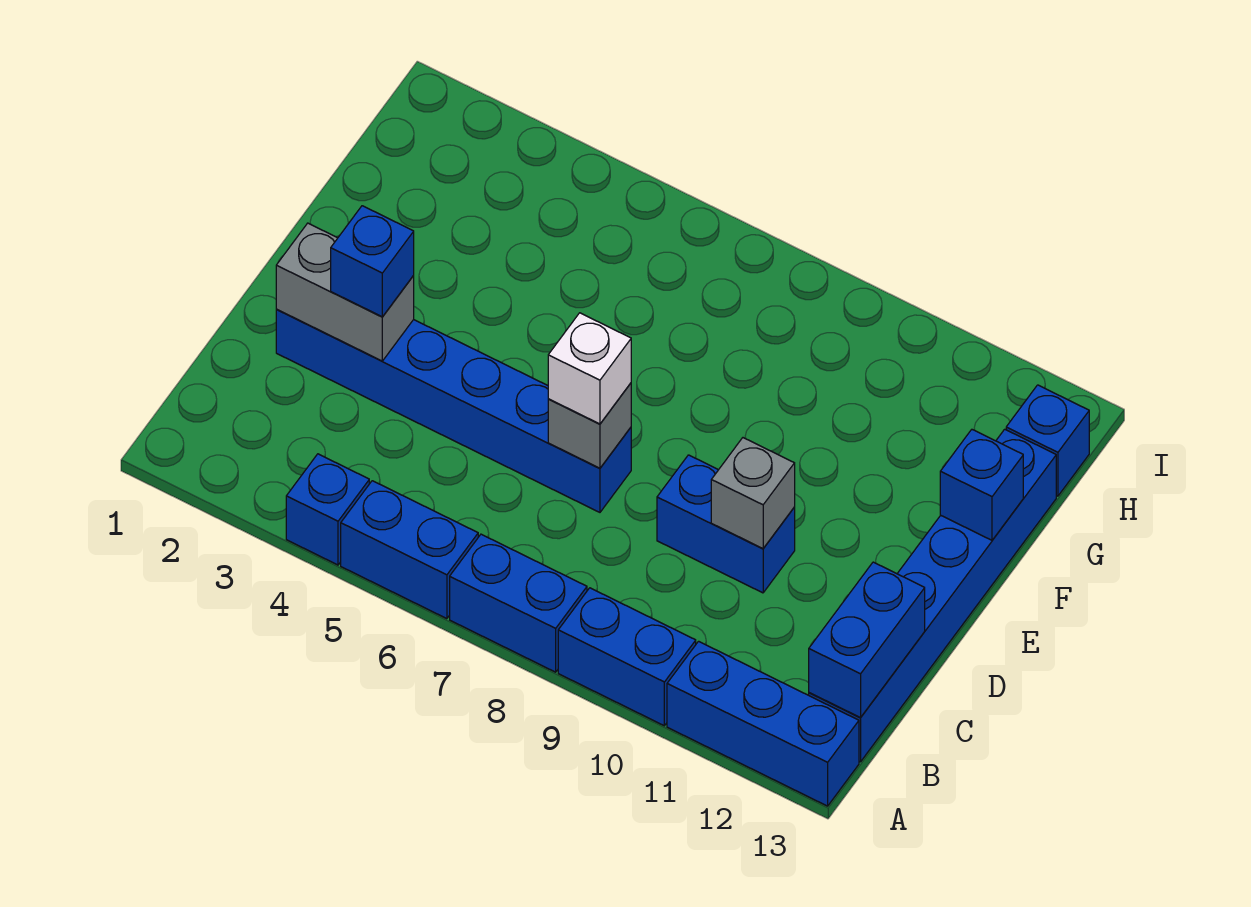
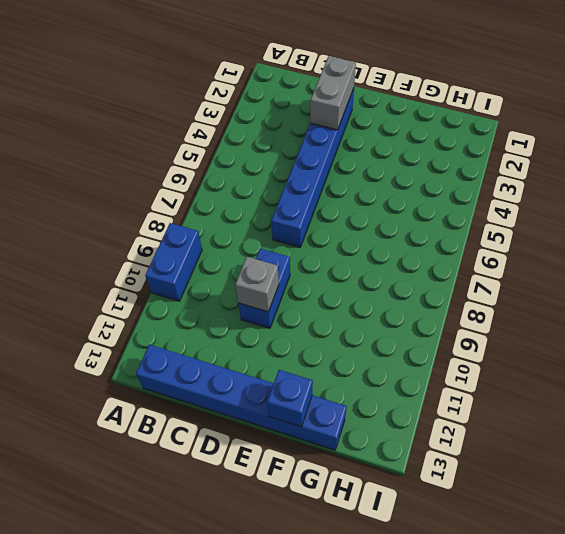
none -> blue brick A4 level 1
none -> blue brick A5:A6 level 1
none -> blue brick A7:A8 level 1

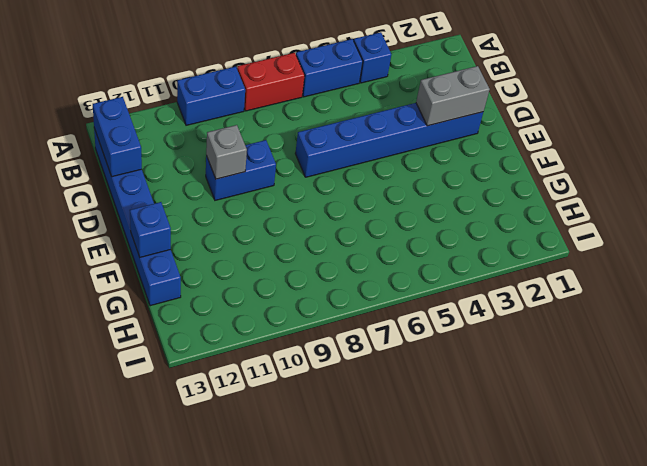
red brick A7:A8 level 1 -> blue brick A7:A8 level 1
none -> blue brick A11:A13 level 1
none -> blue brick H13 level 1
none -> grey brick D7 level 2

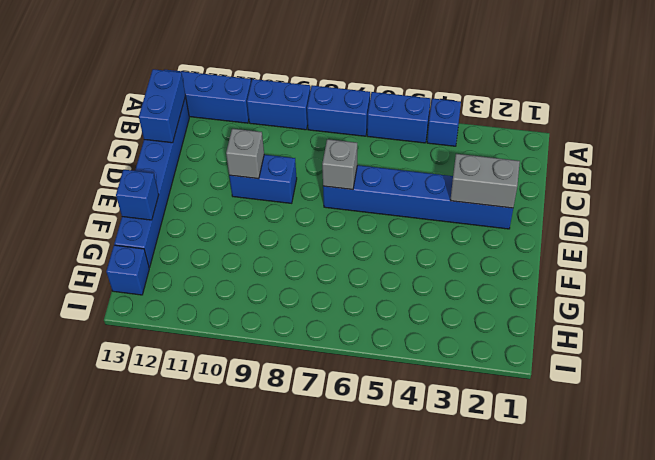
none -> blue brick D3 level 3
none -> white brick D7 level 3

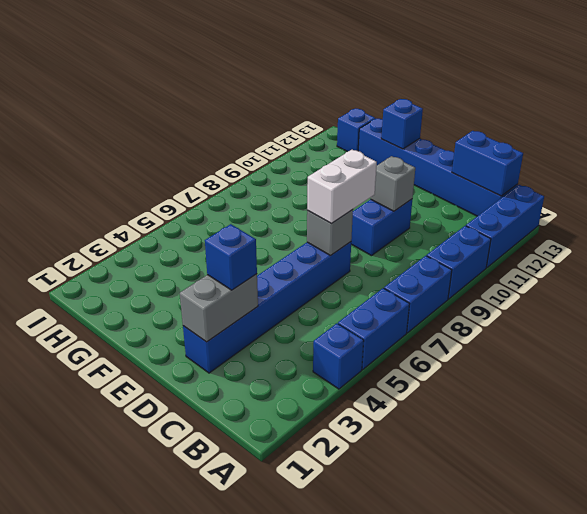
white brick D7:D8 level 3 -> white brick D7 level 3

